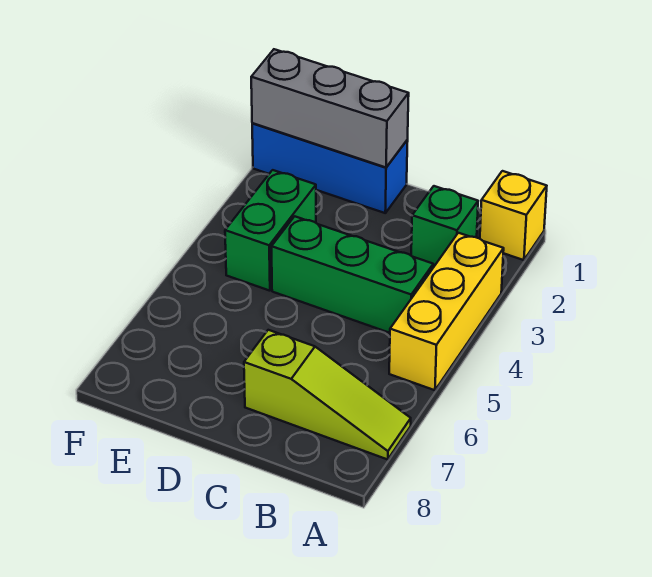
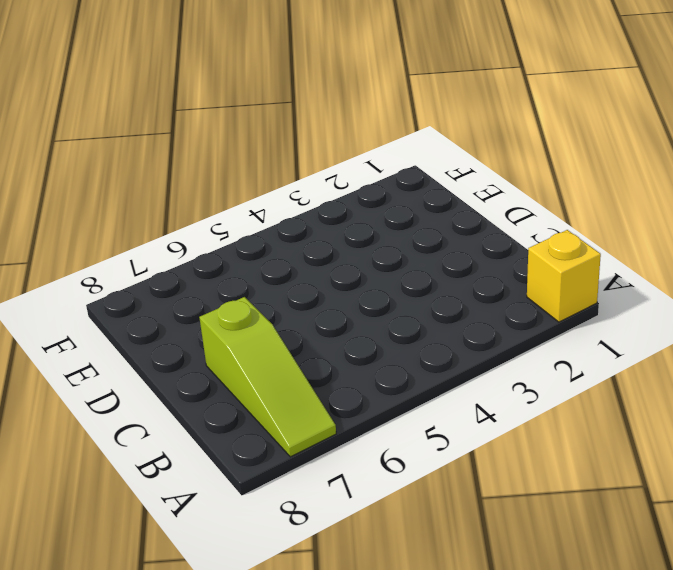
none -> yellow brick A3:A5 level 1
none -> green brick B2 level 1

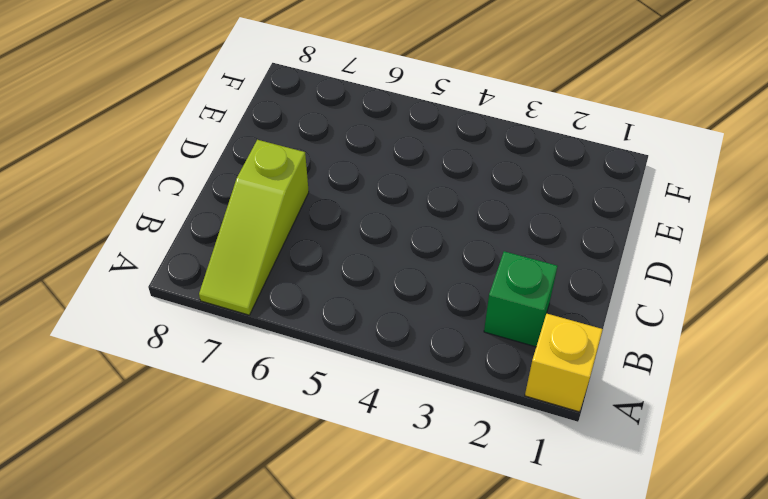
none -> yellow brick A3:A5 level 1
none -> green brick B4:D4 level 1

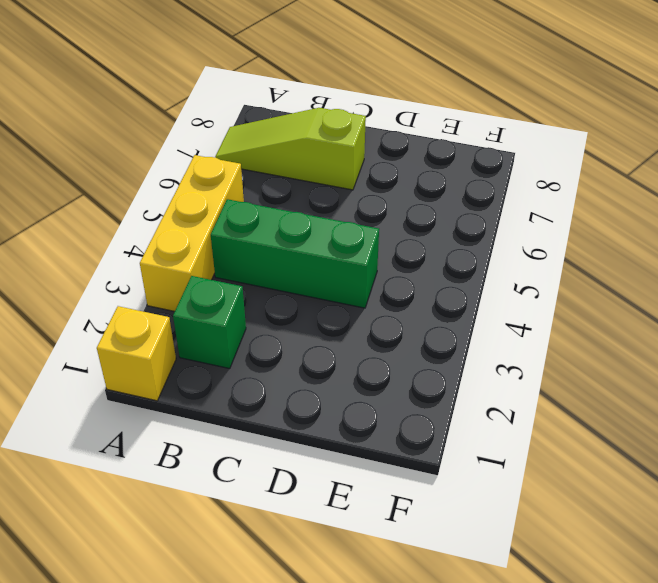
none -> blue brick D1:F1 level 1
none -> green brick E3:E4 level 1

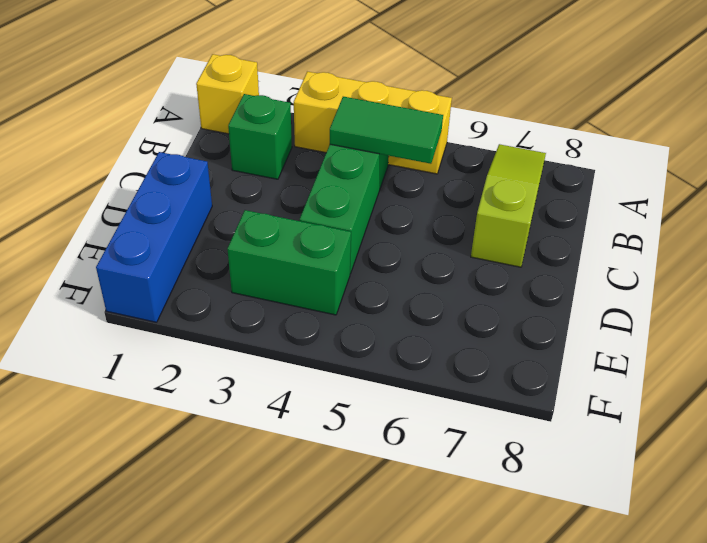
green tile B4:B5 level 2 -> none
none -> grey brick D1:F1 level 2

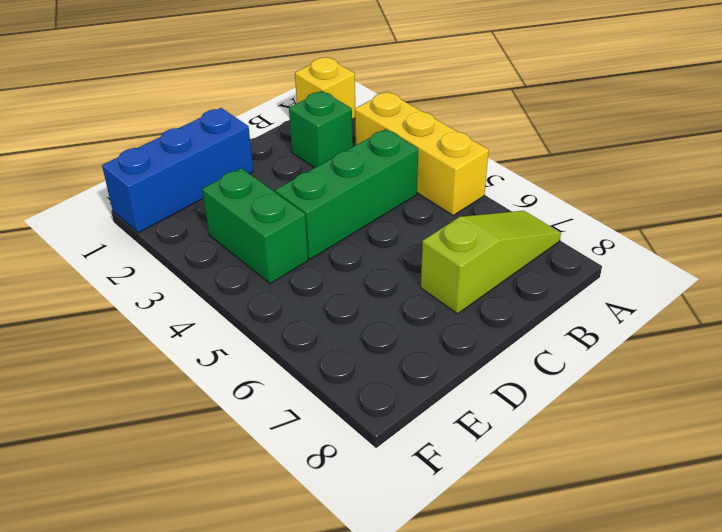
none -> grey brick D1:F1 level 2

